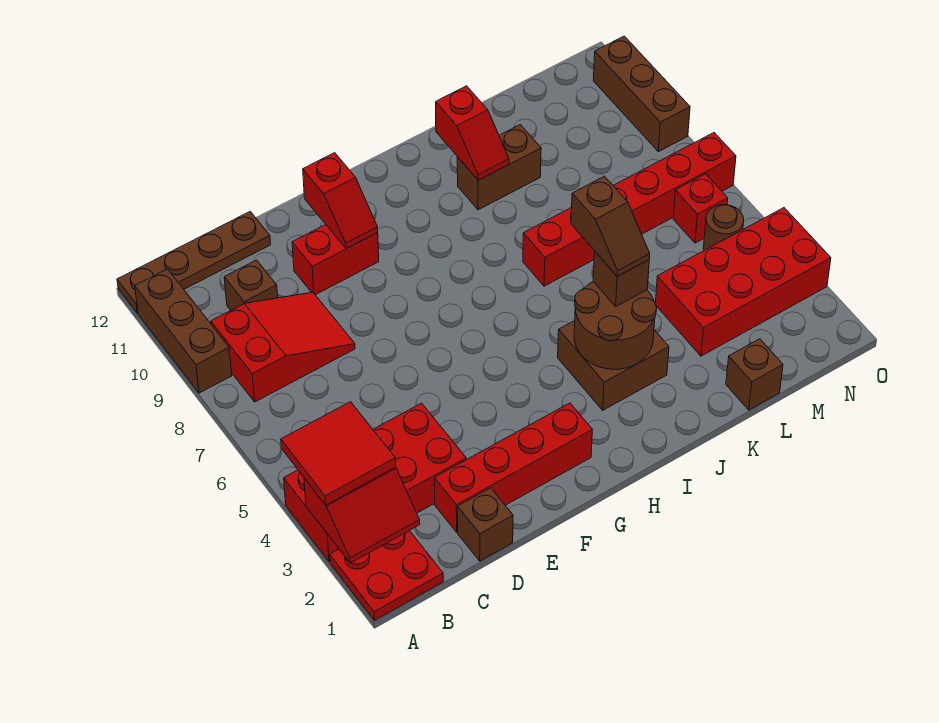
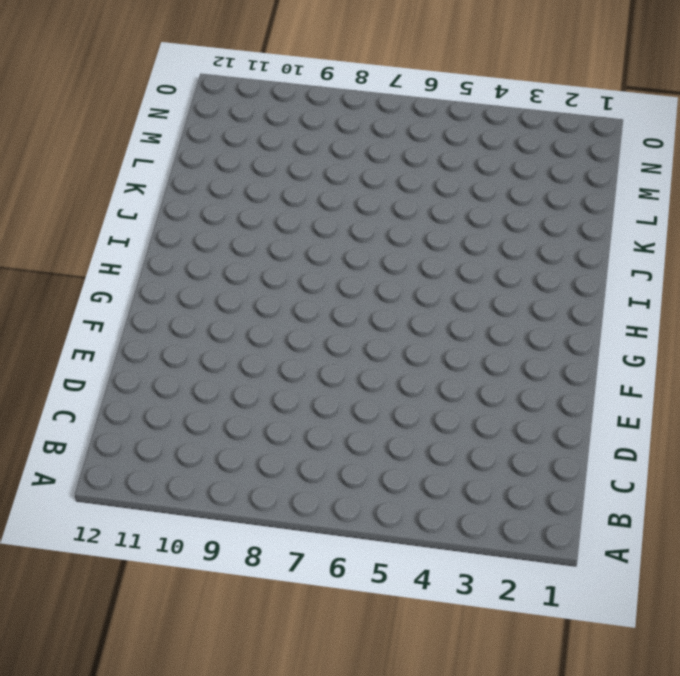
none -> red plate A1:B2 level 1
none -> red brick A3:D4 level 1
none -> brown brick A9:A11 level 1

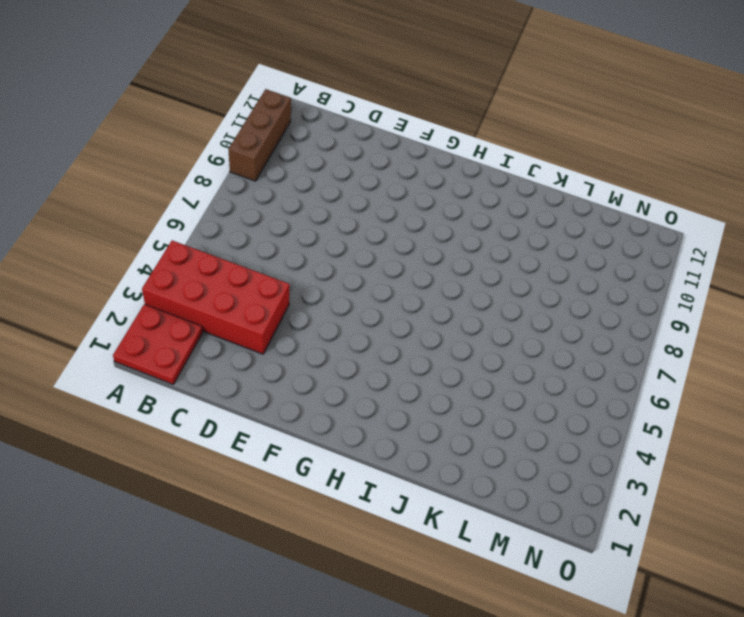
none -> brown plate A12:D12 level 1
none -> red slope B8:D9 level 1 top B
none -> brown brick C10 level 1

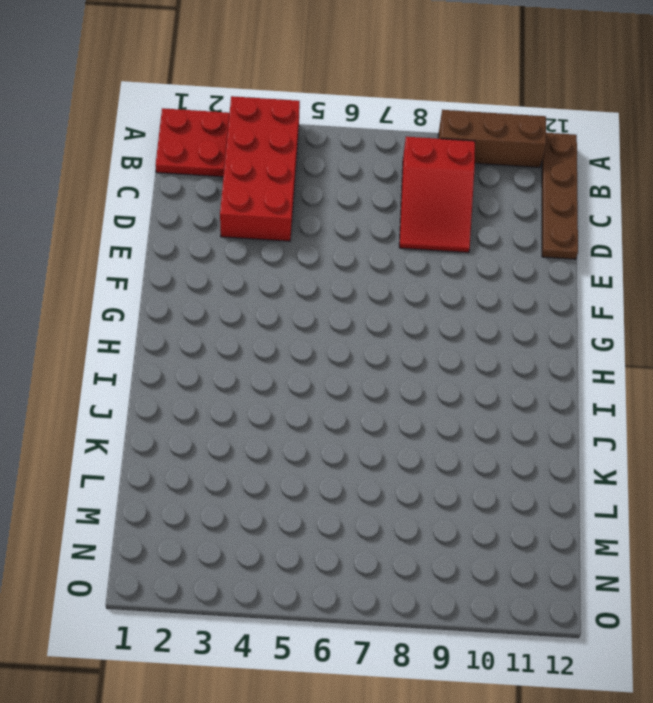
none -> brown brick C10 level 1
none -> brown brick D1 level 1
none -> red brick D2:G2 level 1

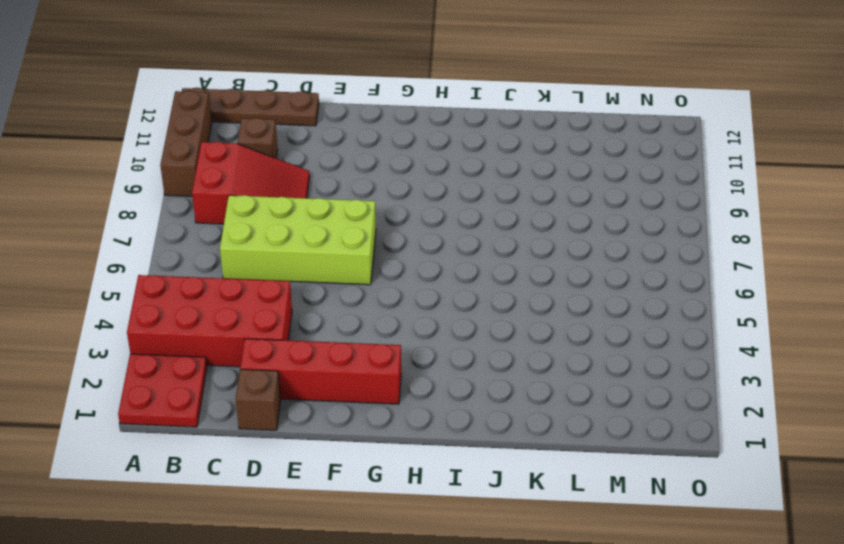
lime brick C6:F7 level 1 -> none
none -> red brick E10:F10 level 1
none -> brown brick I3:J4 level 1
none -> red brick J7:O7 level 1

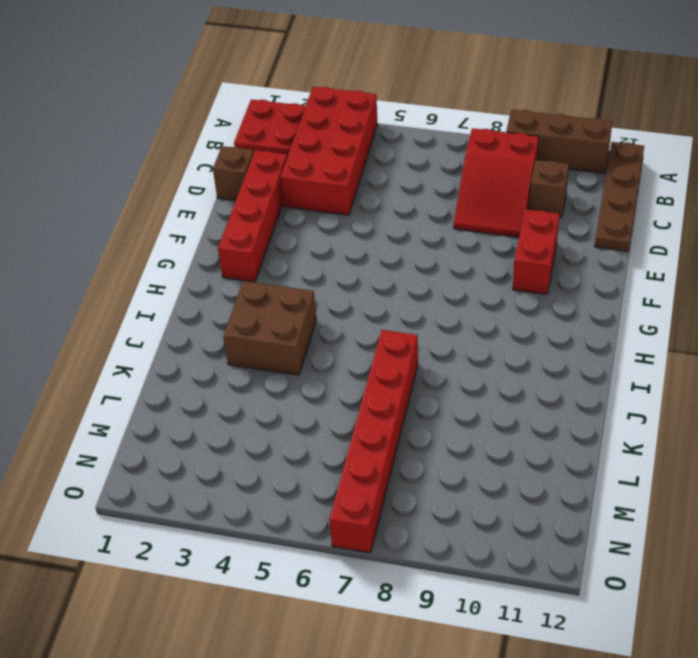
none -> brown brick J10:K10 level 1
none -> brown brick L1 level 1
none -> red brick L3:O4 level 1

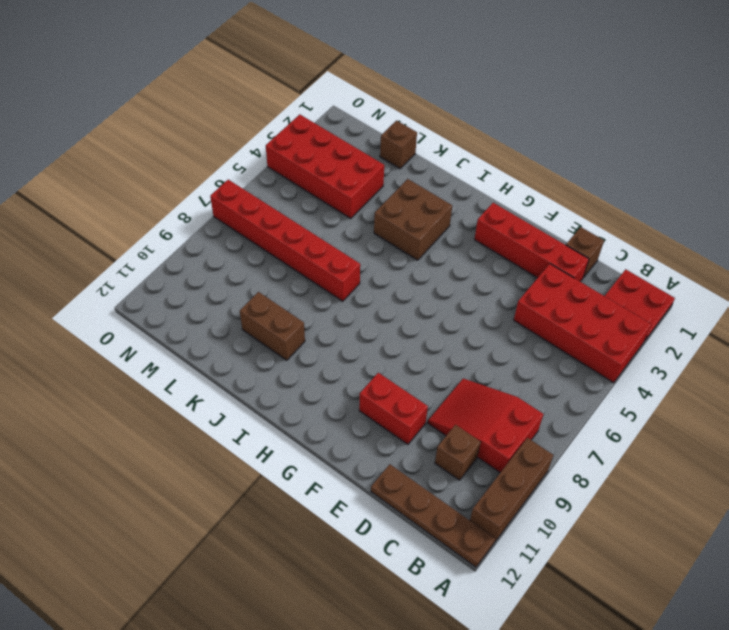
none -> brown round brick N5 level 1
none -> red brick N6 level 1
none -> brown brick O9:O11 level 1

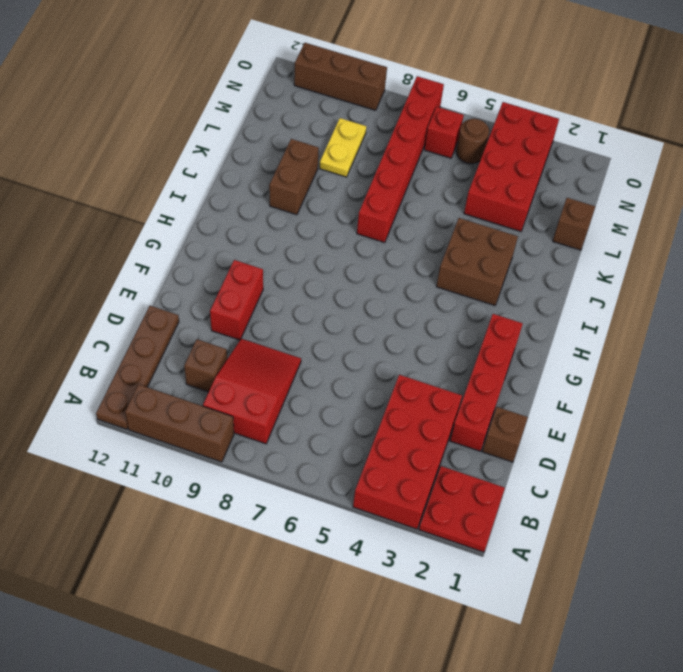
yellow plate L9:M9 level 1 -> none
none -> red slope A2:B3 level 2 top 3
none -> red slope F10:F11 level 2 top 11
none -> brown round brick I3:J4 level 2

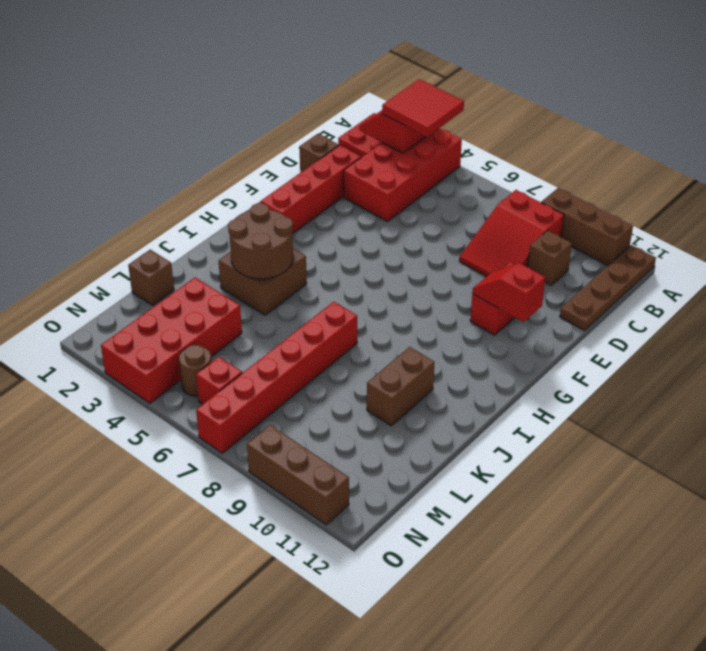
none -> red slope J10:J11 level 2 top 11
none -> brown brick J4 level 3
none -> brown slope J4:J5 level 4 top 5

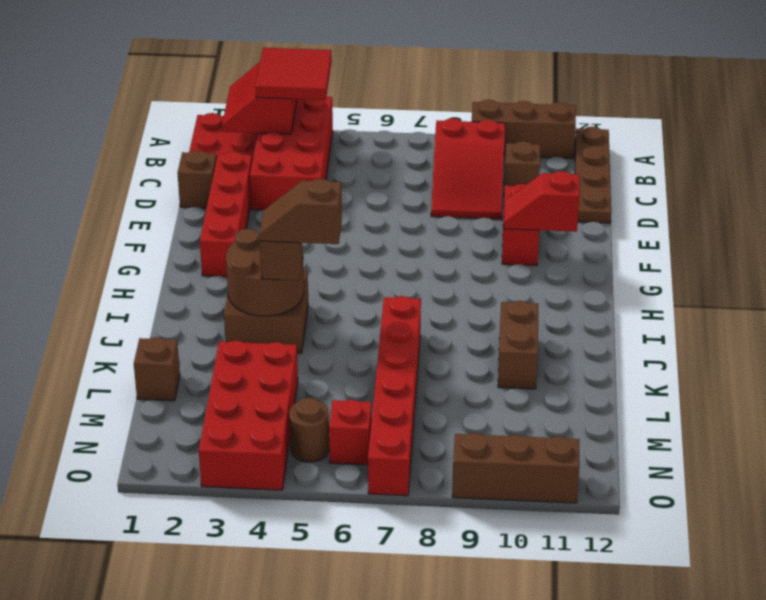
none -> red slope J10:J11 level 2 top 11

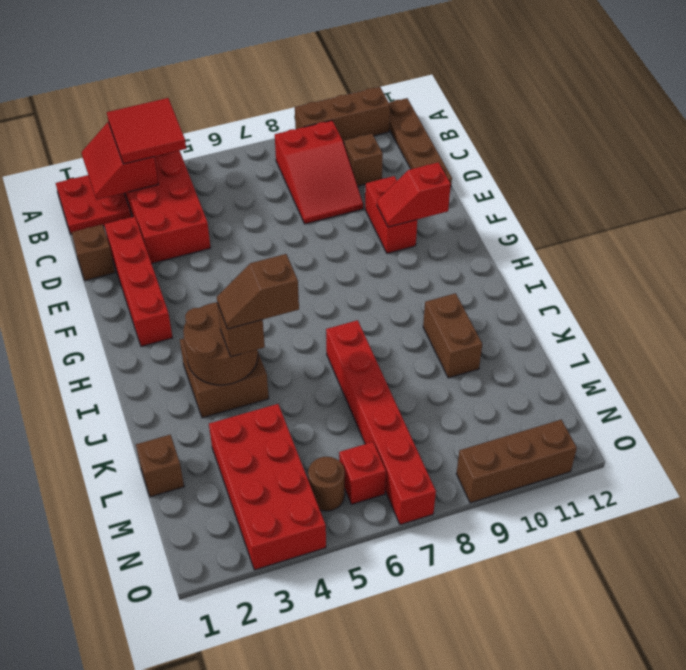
none -> red slope J10:J11 level 2 top 11

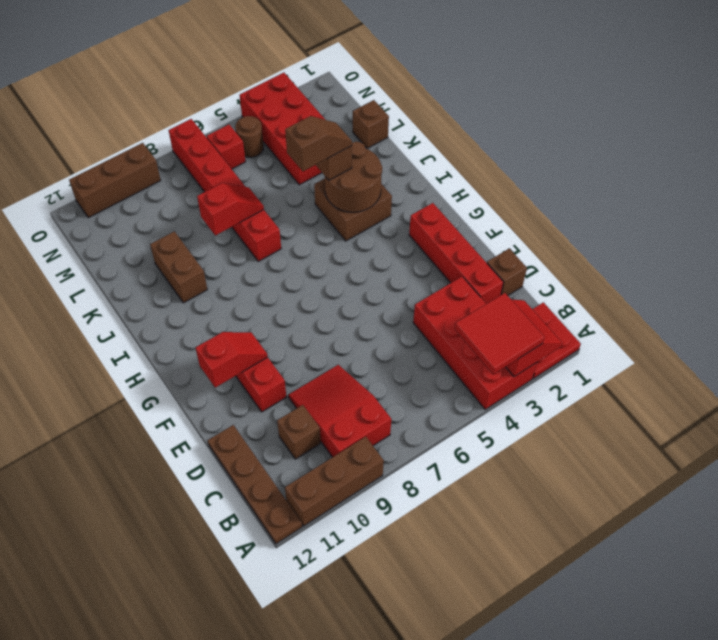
red slope K7:K8 level 2 top 8 -> red slope J10:J11 level 2 top 11

